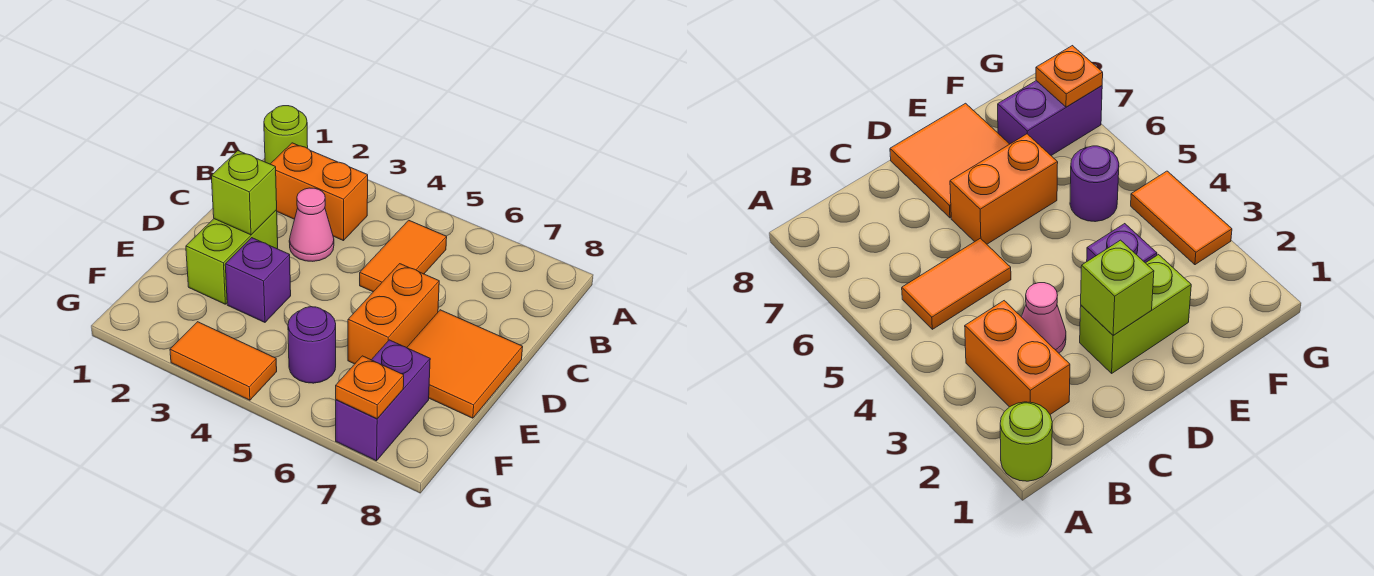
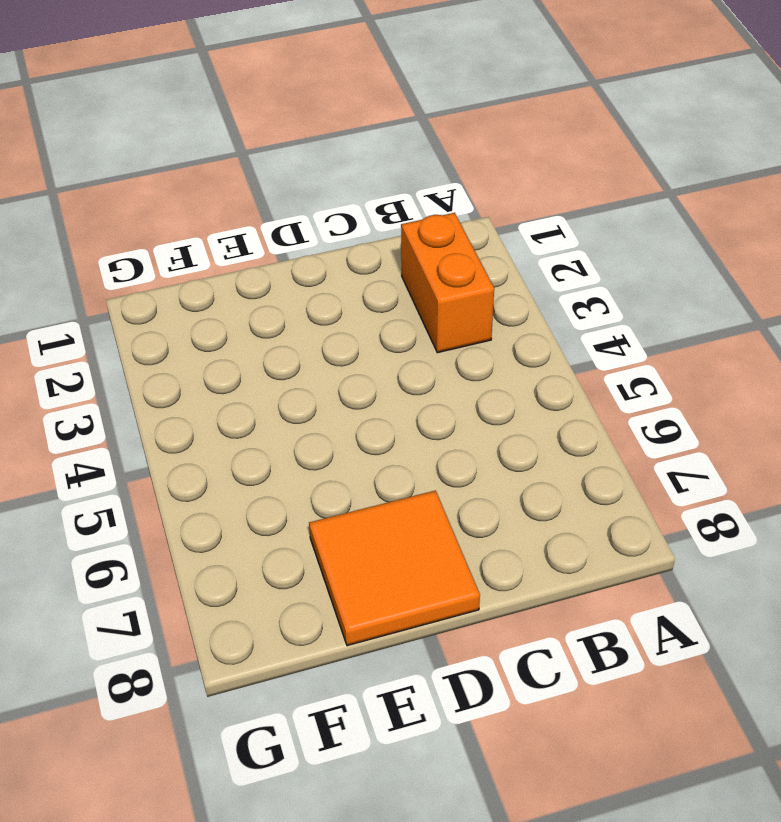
none -> lime round brick A1 level 1
none -> orange tile B5:C5 level 1
none -> pink cone C3 level 1

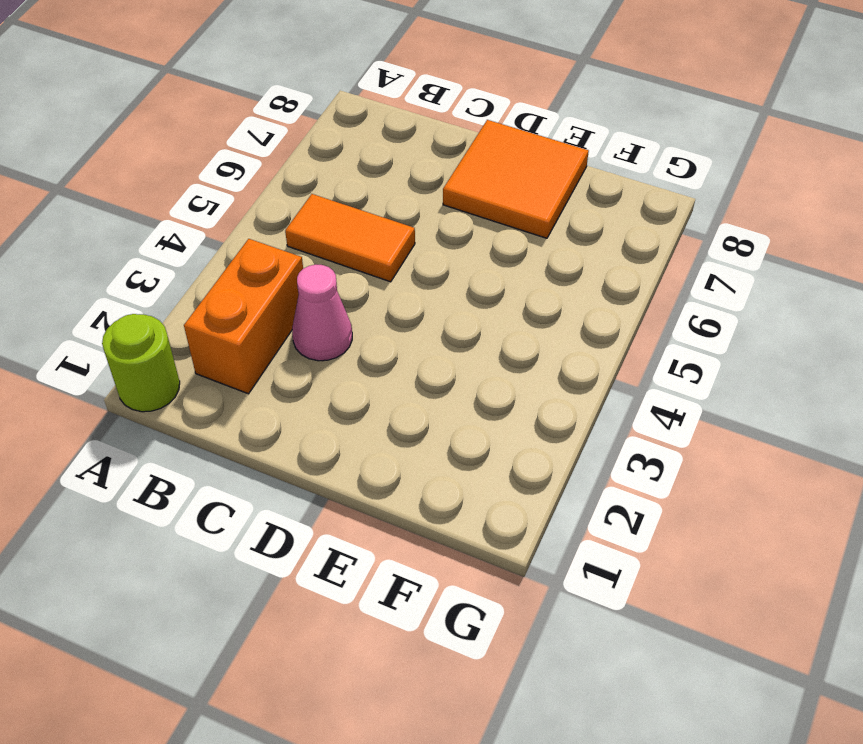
none -> lime brick D2:E2 level 1
none -> orange brick D6:E6 level 1
none -> purple brick E3 level 1

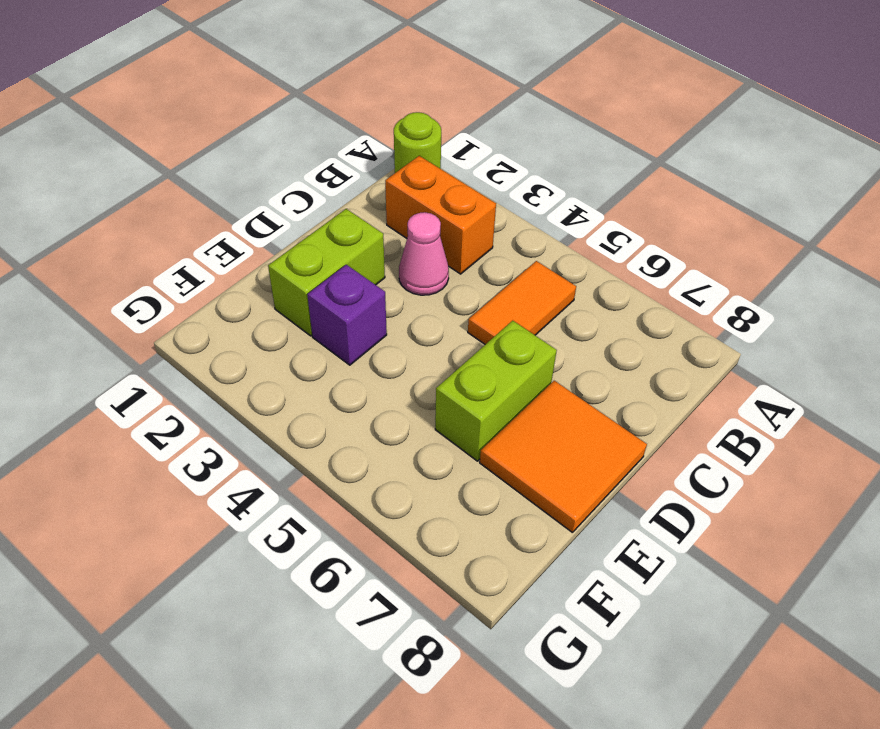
lime brick D6:E6 level 1 -> orange brick D6:E6 level 1
none -> purple round brick F5 level 1
none -> purple brick F7:G7 level 1
none -> orange tile G3:G4 level 1

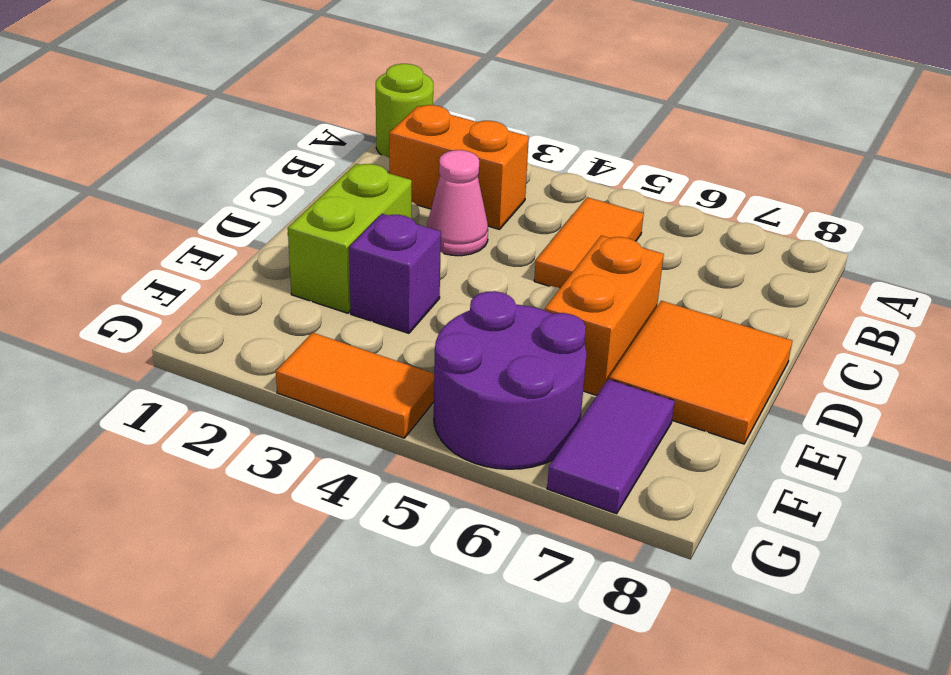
purple round brick F5:G6 level 1 -> purple round brick F5 level 1
purple tile F7:G7 level 1 -> purple brick F7:G7 level 1
none -> lime brick D2 level 2
none -> orange plate G7 level 2

